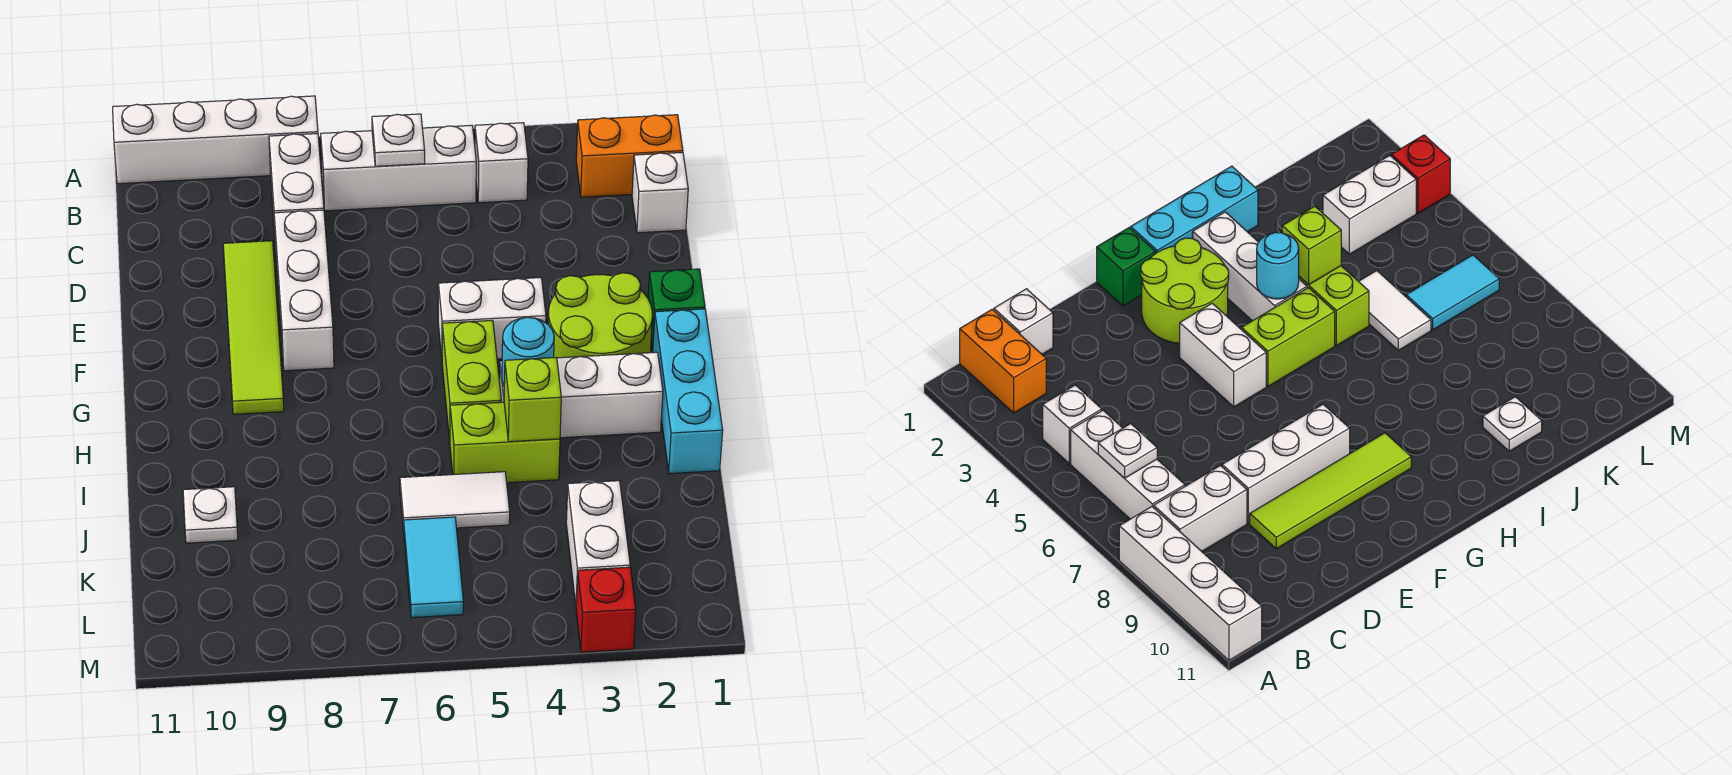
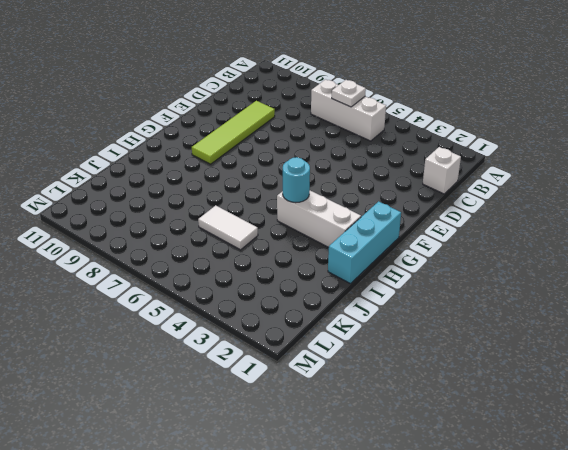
none -> white brick A8:A11 level 1
none -> orange brick B1:B2 level 1
none -> white brick B4 level 1

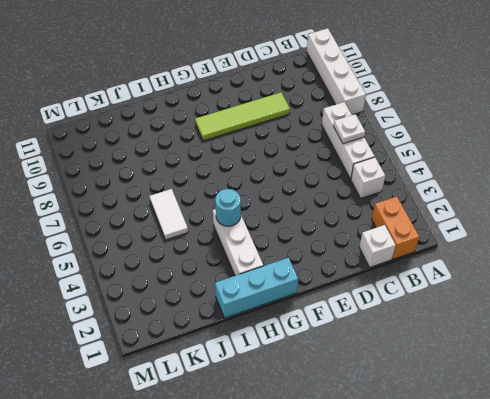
none -> white brick B8:C8 level 1
none -> white brick D8:F8 level 1
none -> green brick F1 level 1

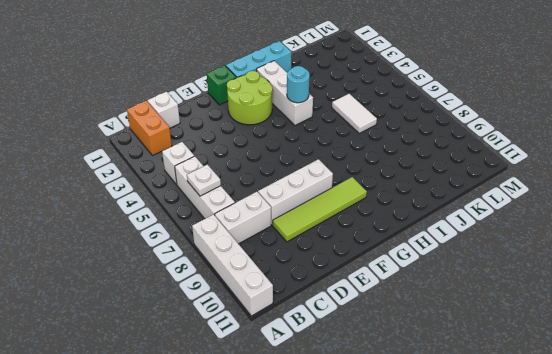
none -> white brick F4:F5 level 1
none -> lime brick G5:H5 level 1
none -> lime brick I4:I5 level 1

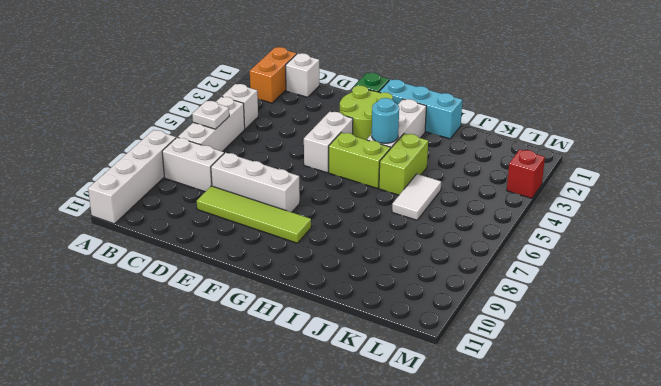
none -> white plate J10 level 1
none -> white brick K3:L3 level 1
none -> cyan tile K6:L6 level 1

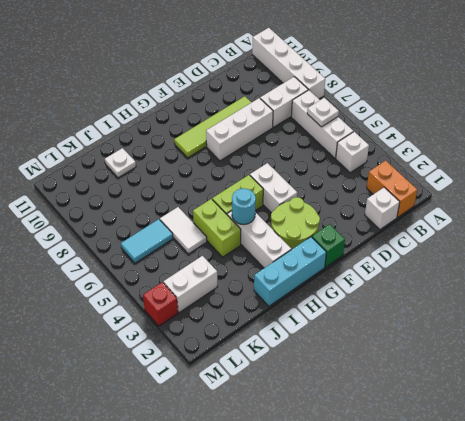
none -> lime brick I4 level 2

